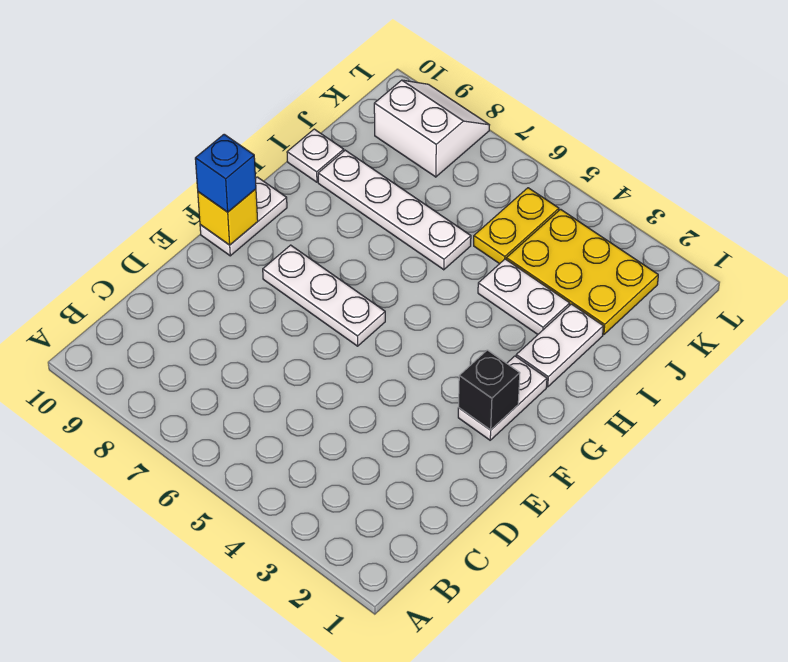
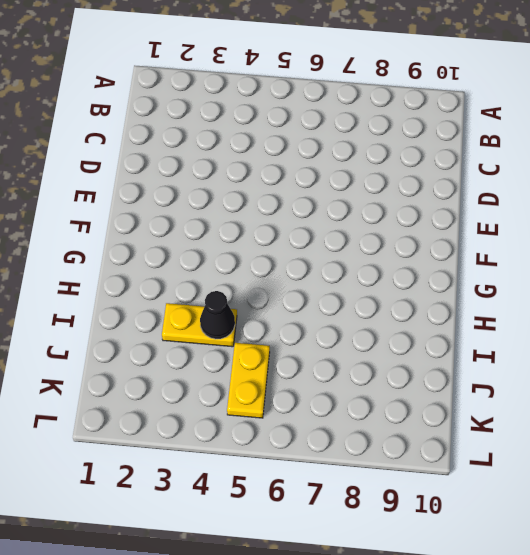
yellow plate I3:I4 level 1 -> white plate I3:I4 level 1
black cone I4 level 2 -> none
none -> white plate F2:G2 level 1
none -> white plate F6:F8 level 1
none -> white plate F10:G10 level 1

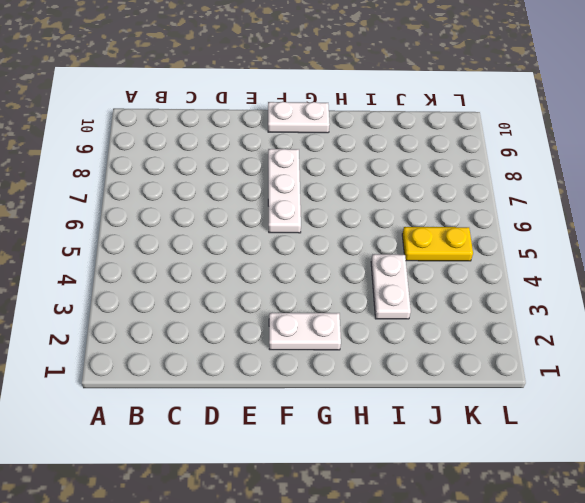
none -> white plate H2:I2 level 1
none -> white plate I6:I9 level 1
none -> white plate I10 level 1

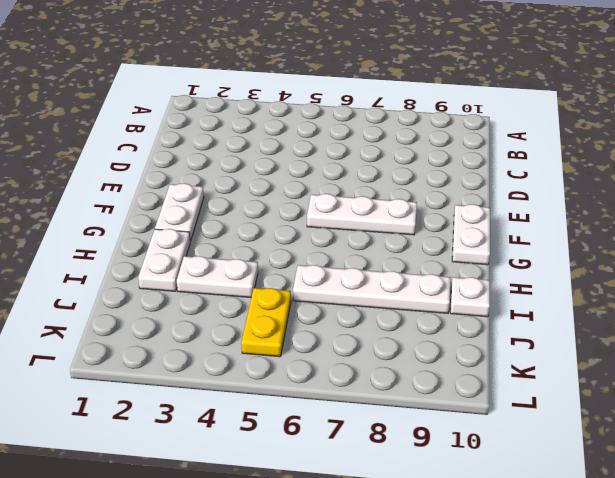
none -> yellow plate J2:K4 level 1
none -> white slope K8:L9 level 1 top K
none -> black brick F2 level 2

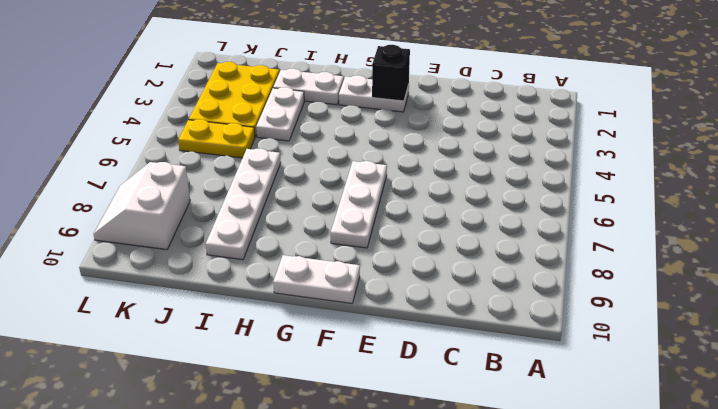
none -> white plate I10 level 1
none -> yellow brick F10 level 2
none -> blue brick F10 level 3

